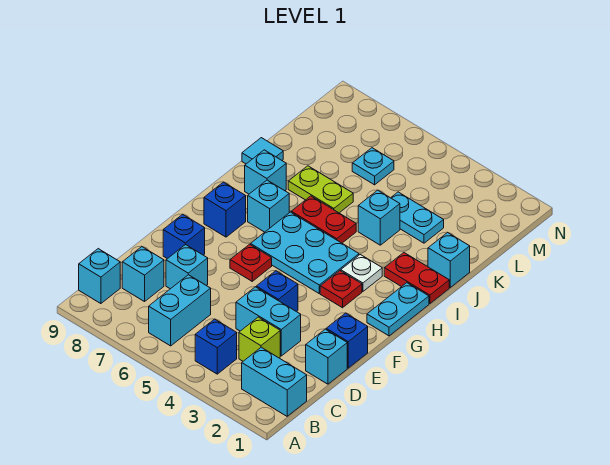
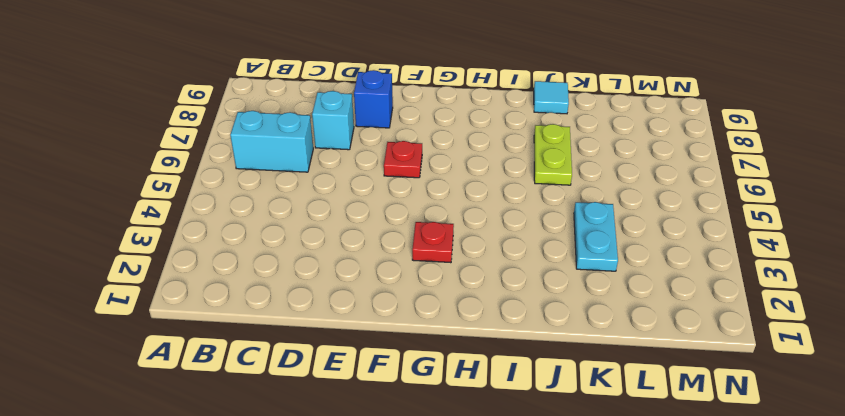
none -> cyan brick B1:B2 level 1
none -> blue brick B4 level 1
none -> cyan brick B9 level 1

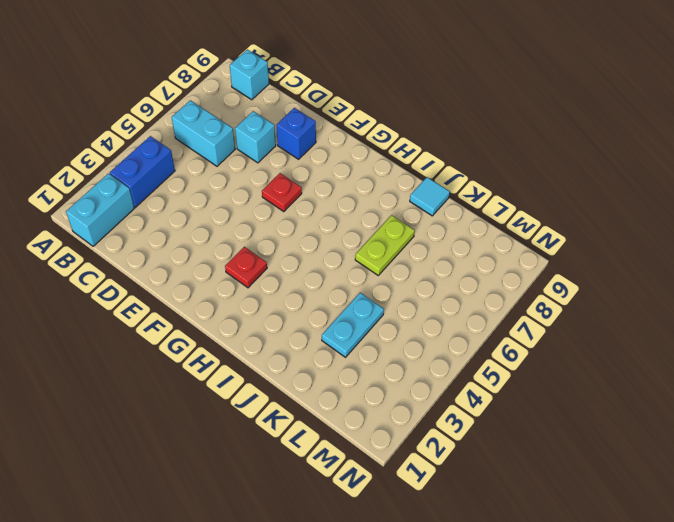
blue brick B3:B4 level 1 -> blue brick B4 level 1
none -> lime brick C3 level 1
none -> cyan brick C8 level 1
none -> cyan brick D1 level 1

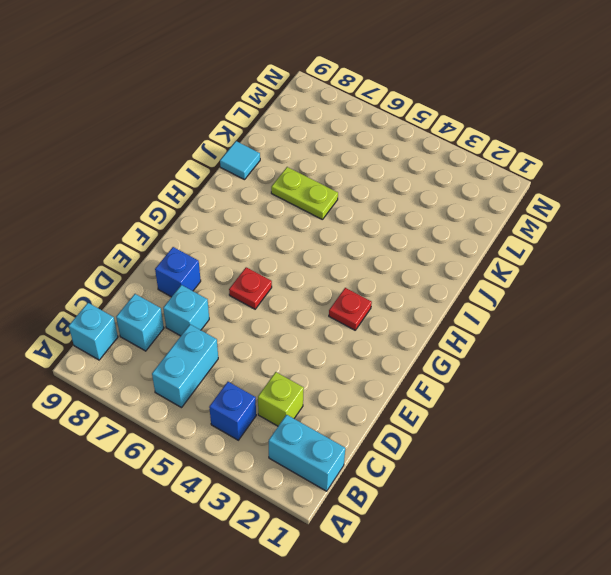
none -> cyan brick D1 level 1
none -> cyan brick D3:D4 level 1
none -> blue brick E1 level 1

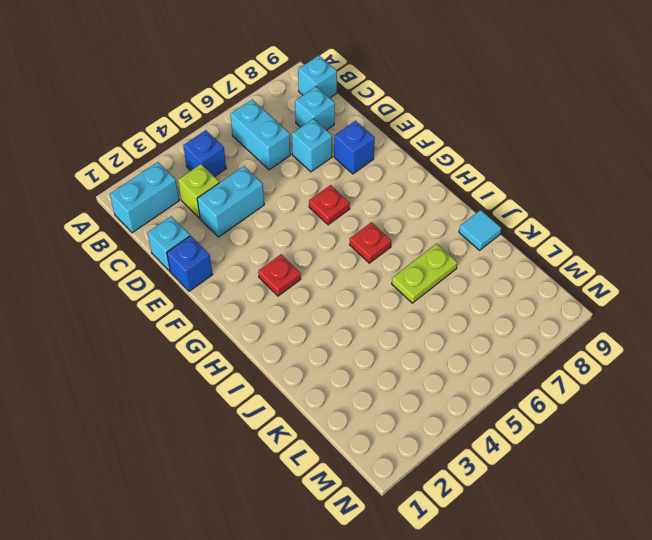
red plate H6 level 1 -> cyan plate G4:H6 level 1
none -> blue brick E4 level 1
none -> cyan plate G1:H1 level 1
none -> blue brick G8 level 1

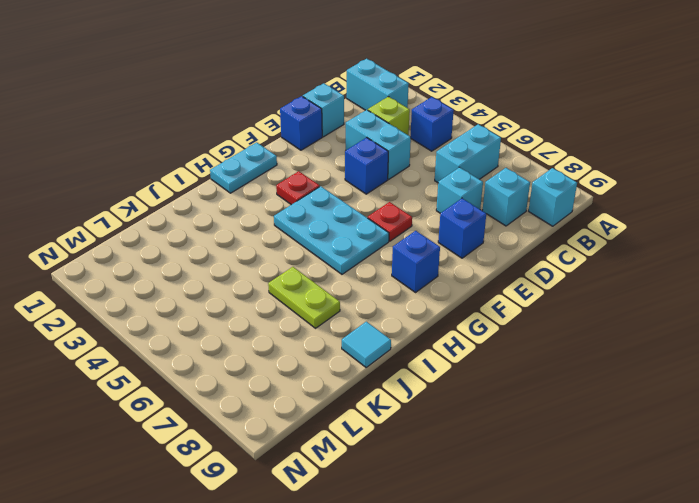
none -> white plate H3 level 1
none -> cyan brick H7 level 1
none -> red plate I1:I2 level 1

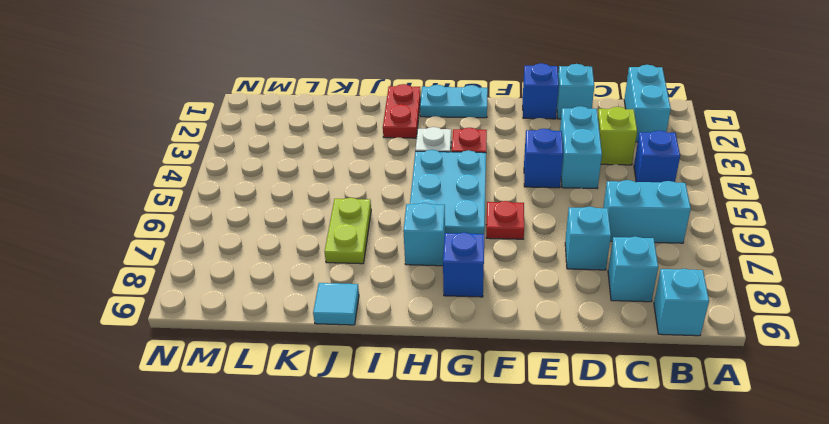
none -> blue brick E8 level 1
none -> red plate I5:I6 level 1
none -> cyan brick I8 level 1

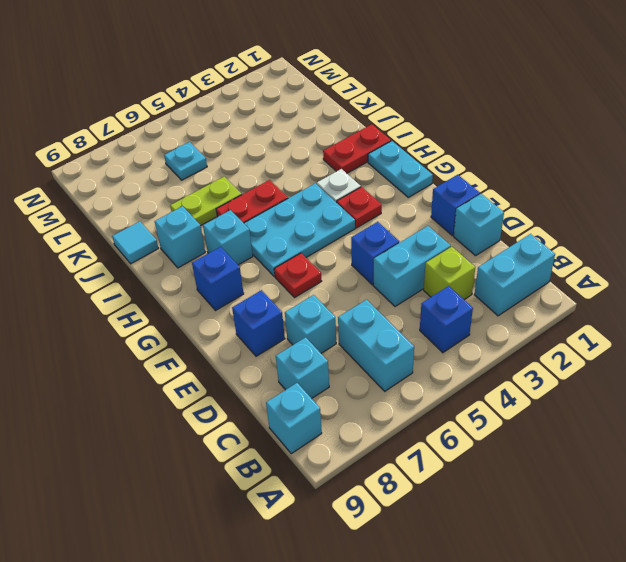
none -> cyan brick J1 level 1
none -> cyan brick J4 level 1
none -> cyan plate K3:K4 level 1

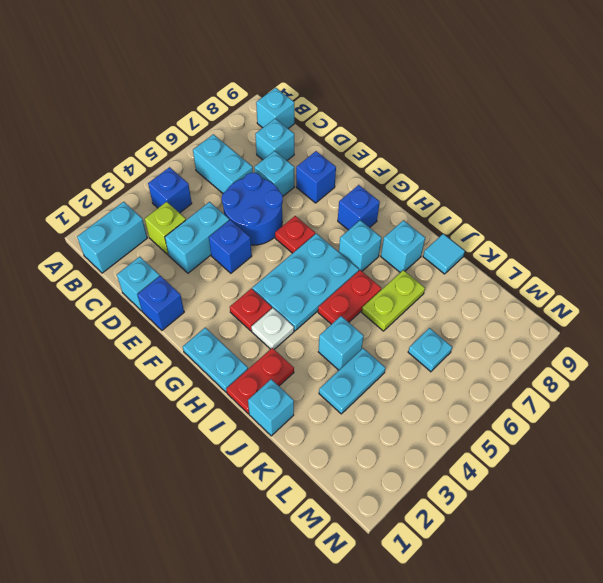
blue round brick D5:E6 level 1 -> none

